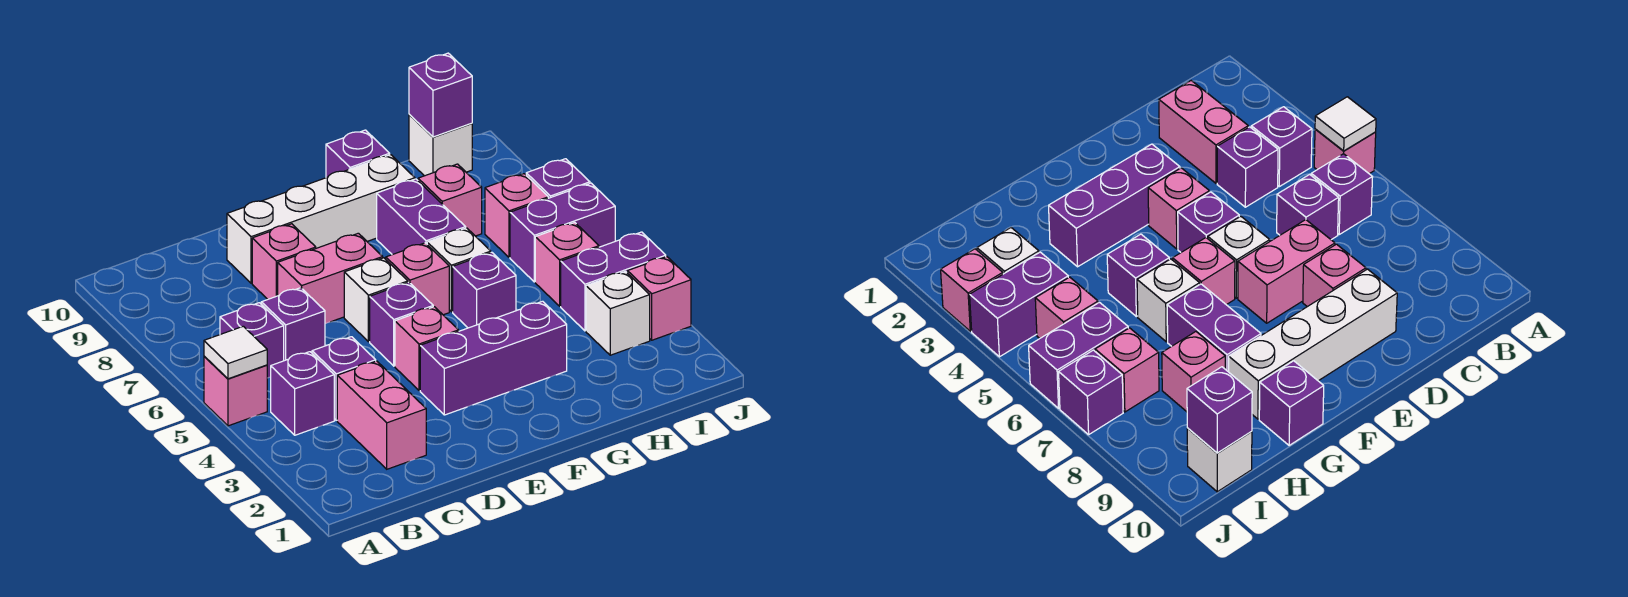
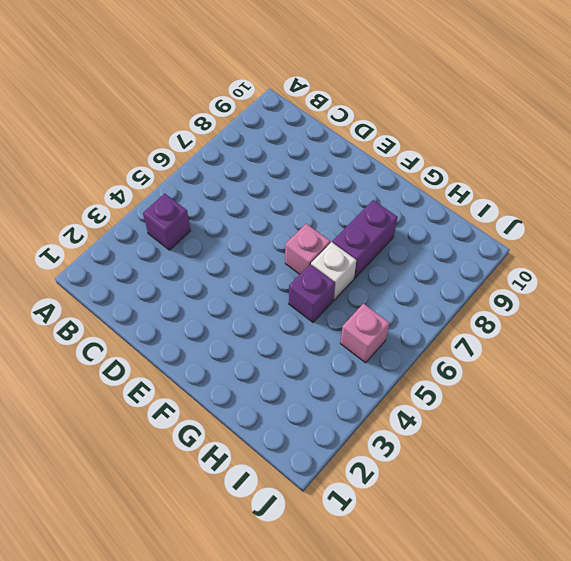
none -> pink brick A5 level 1
none -> purple brick B6 level 1
none -> pink brick C2:C3 level 1

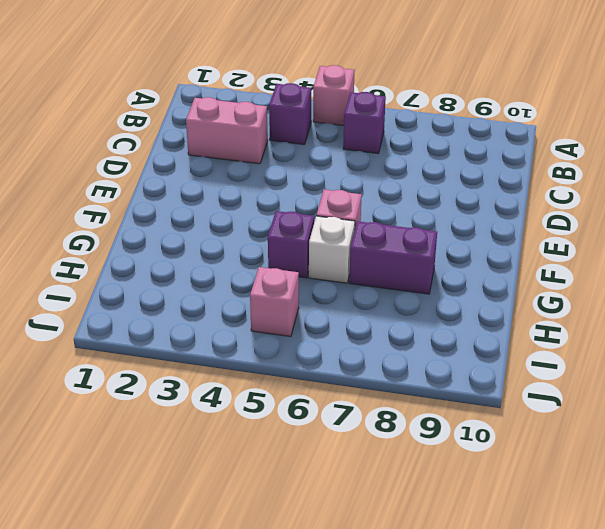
none -> purple brick C4 level 1
none -> purple brick C6 level 1
none -> pink brick D7:E7 level 1

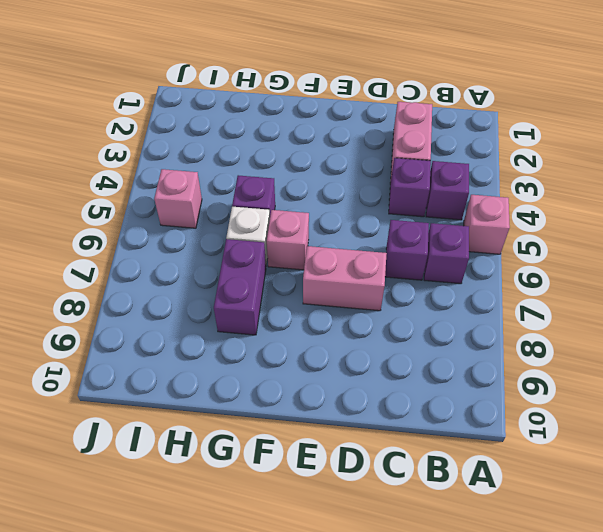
none -> pink brick D8 level 1
none -> white brick D9:G9 level 1
none -> purple brick E3:G3 level 1

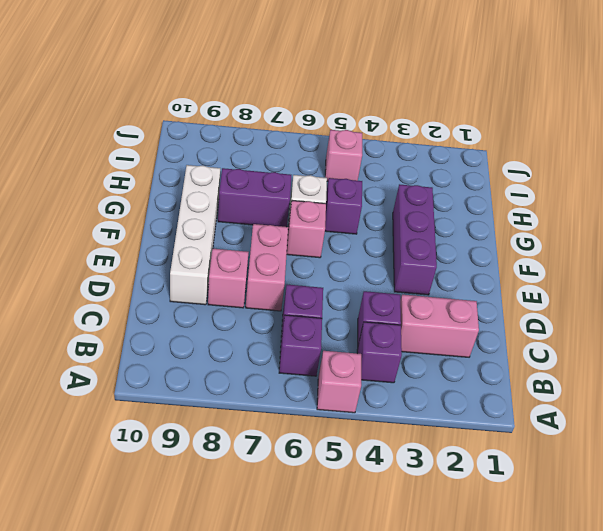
none -> pink brick E4 level 1
none -> purple brick E5 level 1
none -> white brick E6 level 1

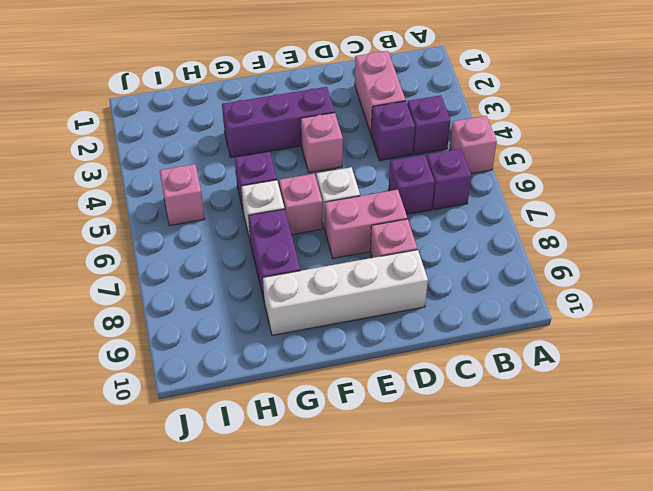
none -> purple brick E5 level 1
none -> purple brick G10 level 1
none -> pink brick H8 level 1

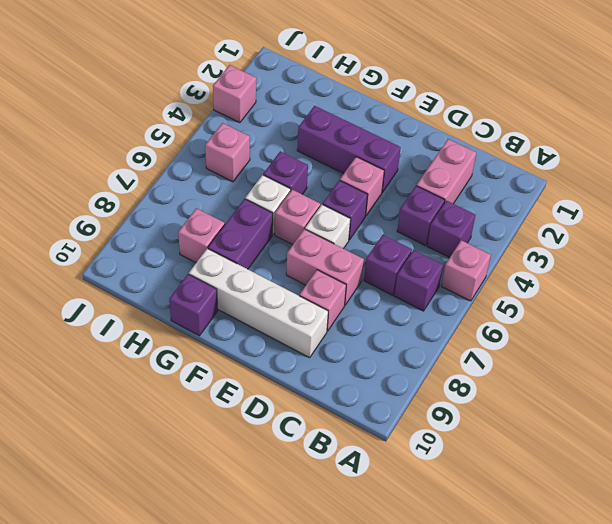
none -> white brick I3 level 1
none -> purple brick I4:J4 level 1
none -> purple brick I6:J6 level 1

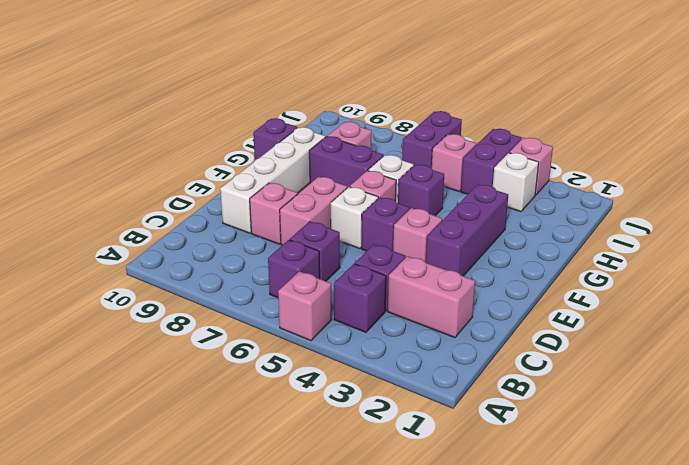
none -> pink brick I7 level 1
none -> white brick I10 level 1
none -> purple brick J7 level 1

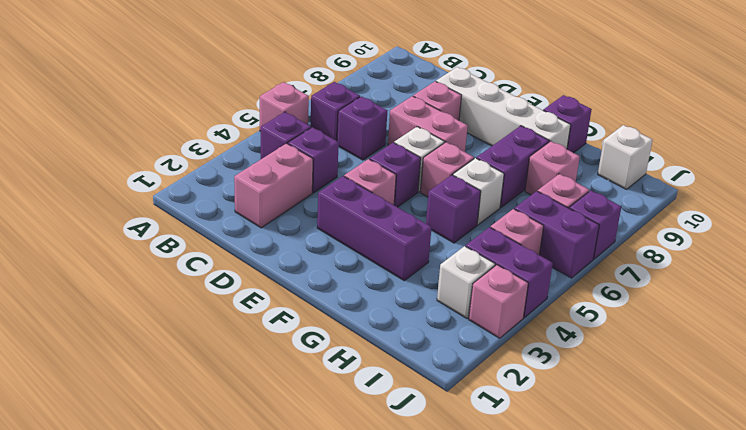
none -> white tile A5 level 2
none -> purple brick I10 level 2

